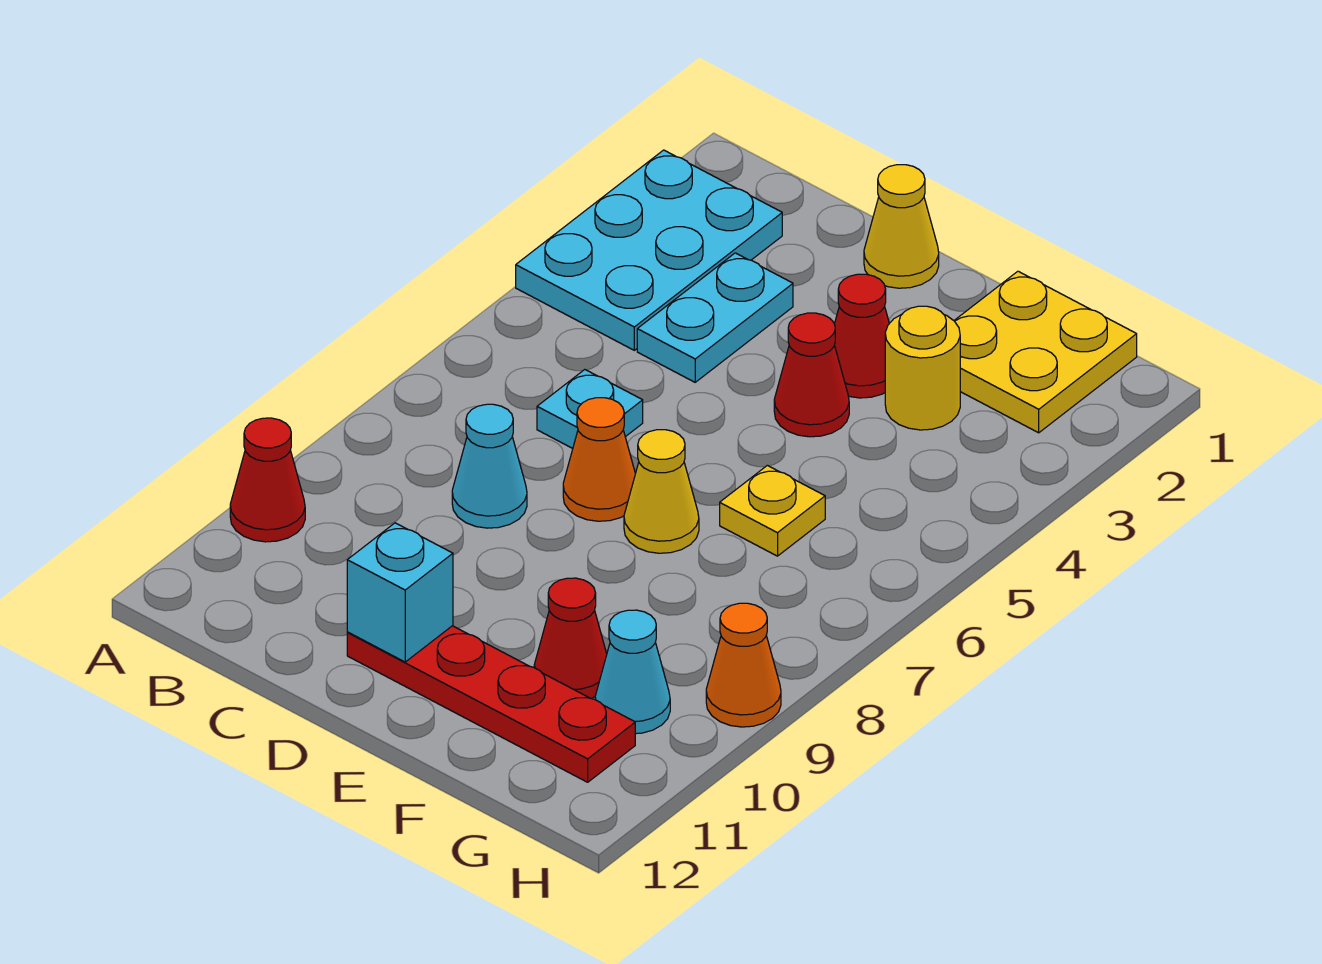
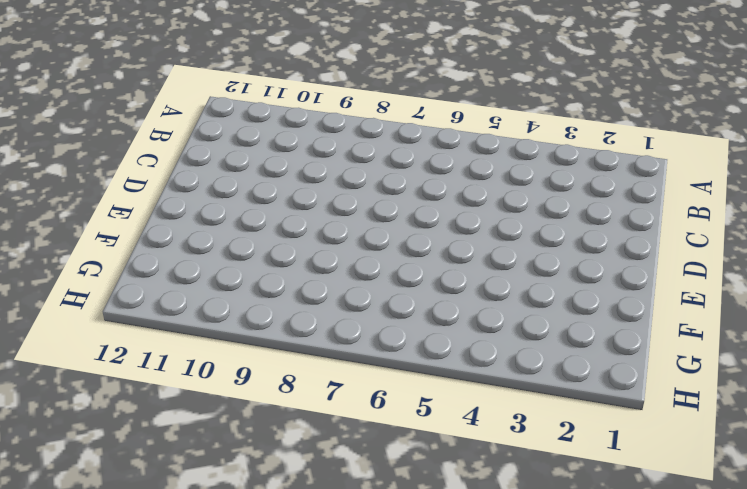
none -> cyan plate A2:B4 level 1
none -> red cone A10 level 1
none -> cyan plate C3:C4 level 1

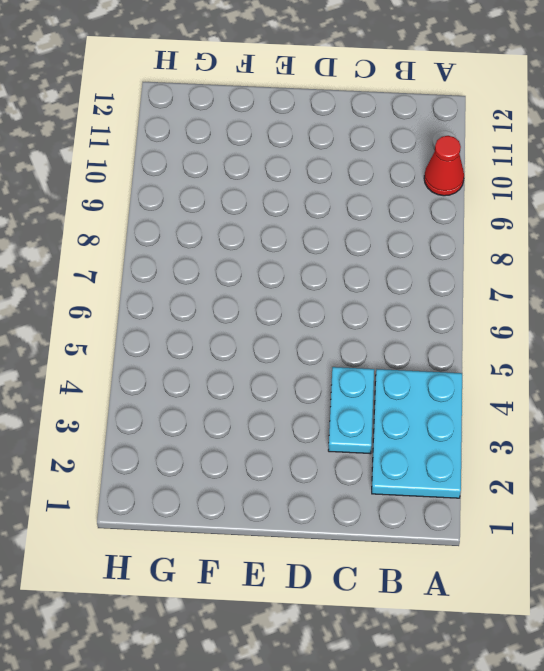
none -> cyan plate C6 level 1
none -> cyan cone C8 level 1
none -> yellow cone D1 level 1

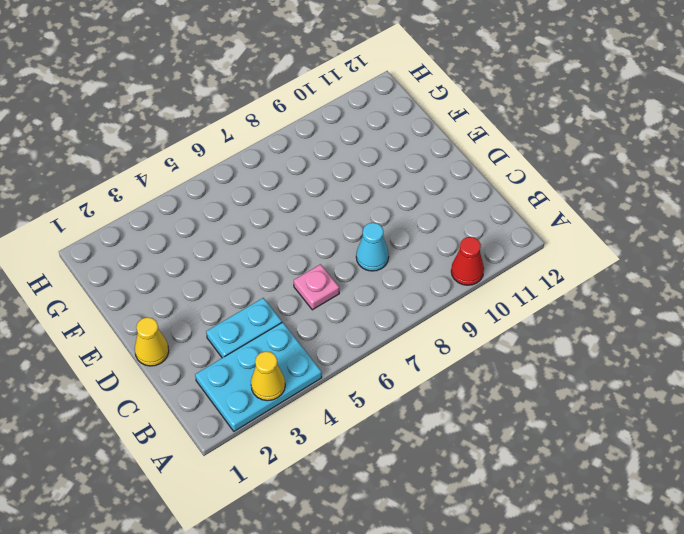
yellow cone A3 level 2 -> yellow cone E7 level 1
pink plate C6 level 1 -> cyan plate C6 level 1
none -> orange cone D7 level 1
none -> red plate D11:G11 level 1
none -> red cone E3 level 1

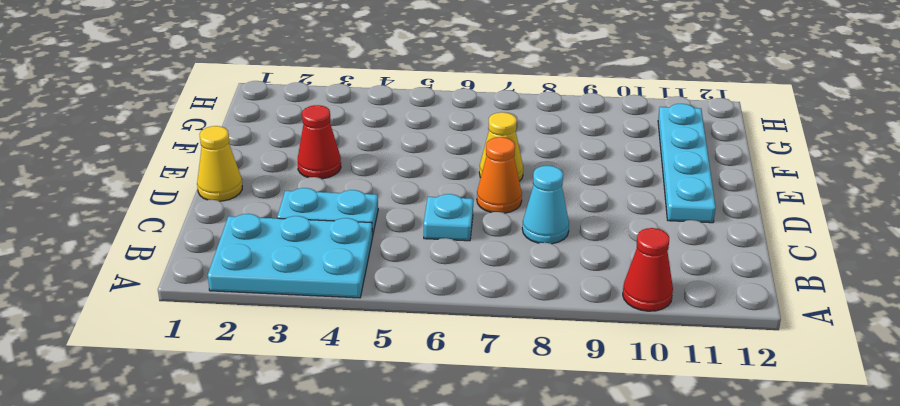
cyan plate D11:G11 level 1 -> red plate D11:G11 level 1
none -> red cone E4 level 1
none -> yellow plate F1:G2 level 1
none -> yellow round brick F3 level 1

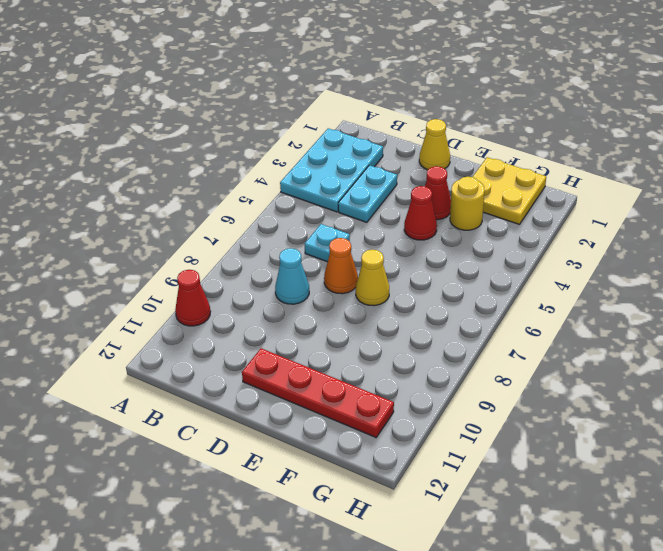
none -> yellow plate F6 level 1
none -> red cone F10 level 1
none -> cyan cone G10 level 1

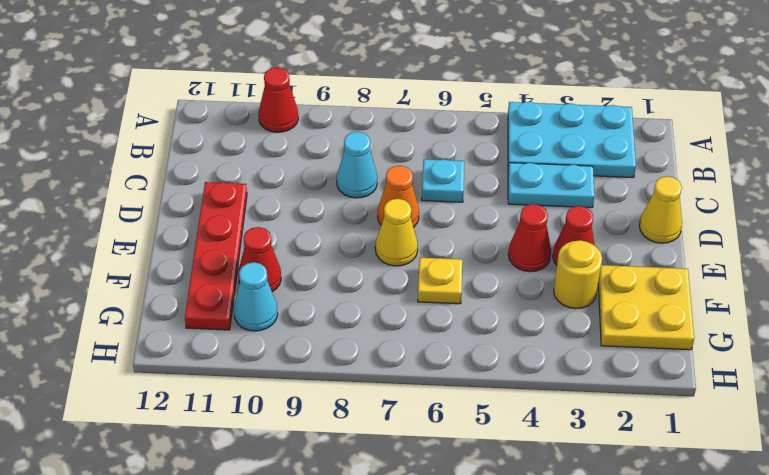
none -> orange cone H9 level 1
none -> cyan brick D11 level 2

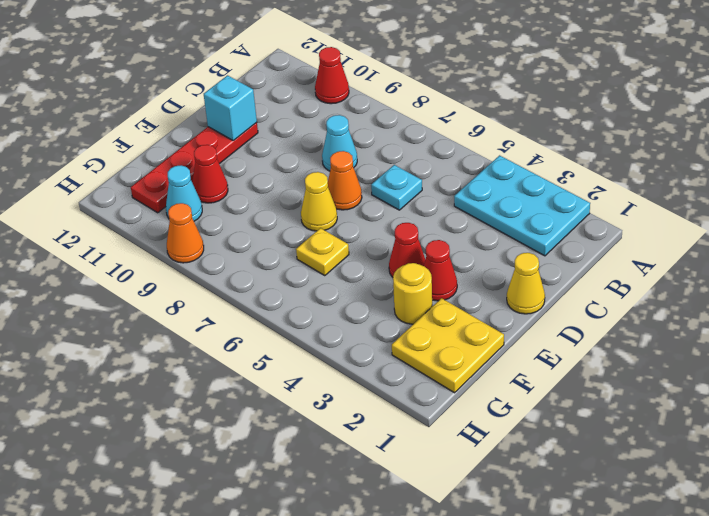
none -> cyan plate C3:C4 level 1

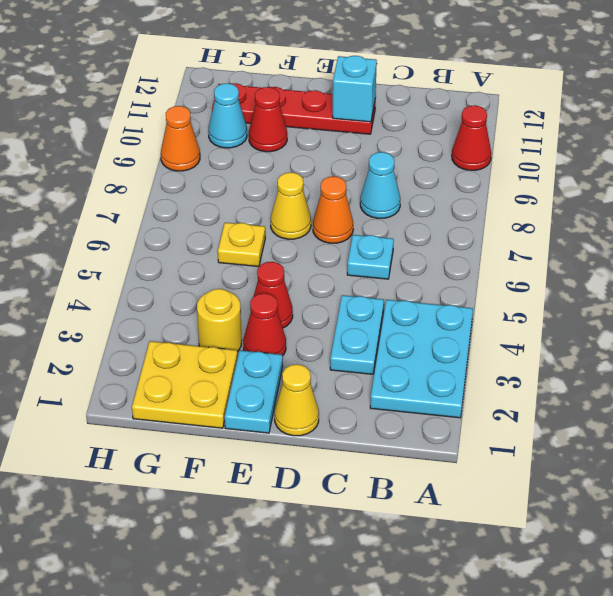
cyan plate E1:E2 level 1 -> none

